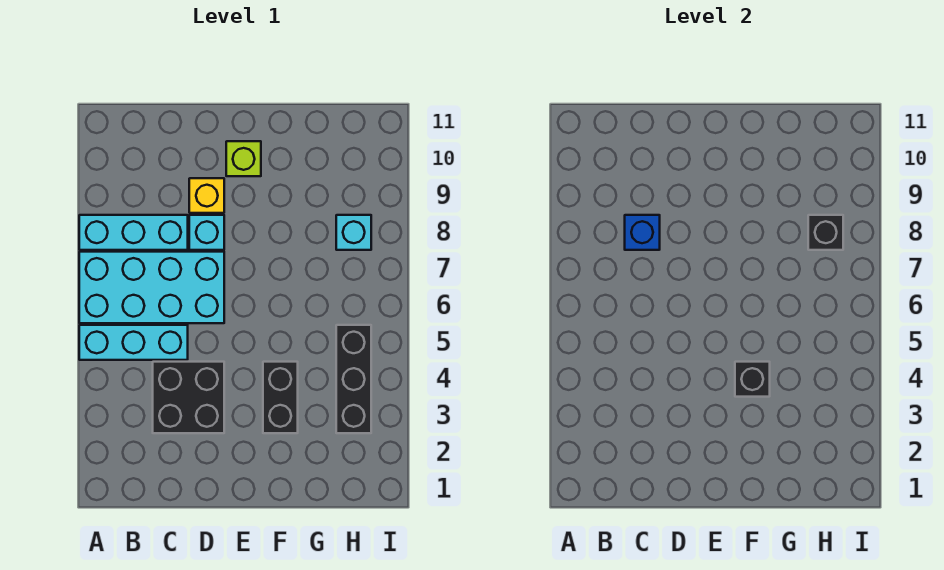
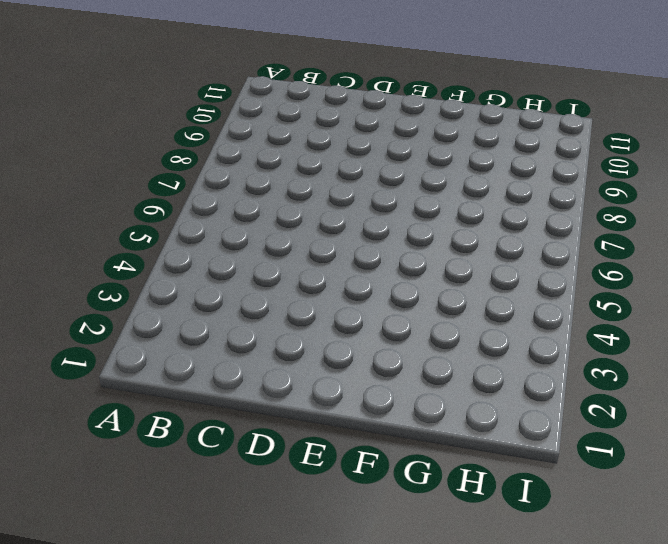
none -> cyan brick A5:C5 level 1
none -> cyan brick A6:D7 level 1
none -> cyan brick A8:C8 level 1

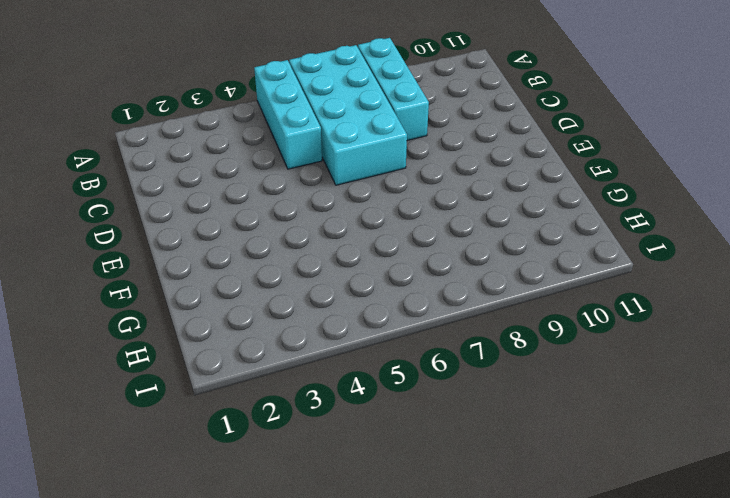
none -> black brick C3:D4 level 1
none -> cyan brick D8 level 1
none -> yellow brick D9 level 1

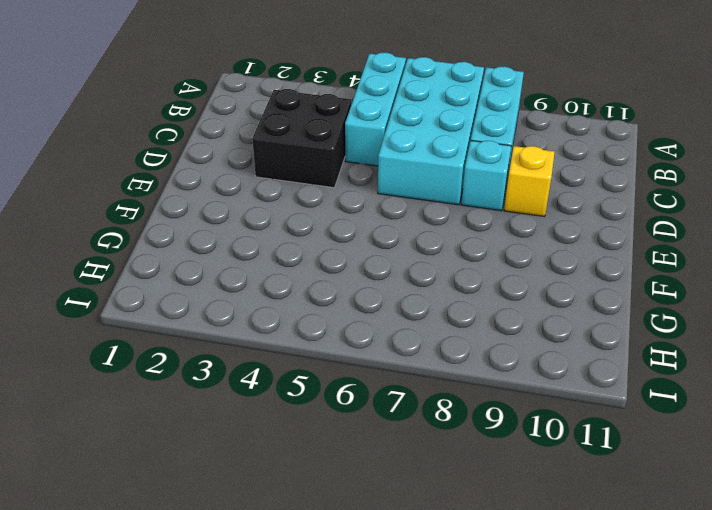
none -> lime brick E10 level 1
none -> black brick F3:F4 level 1
none -> black brick H3:H5 level 1

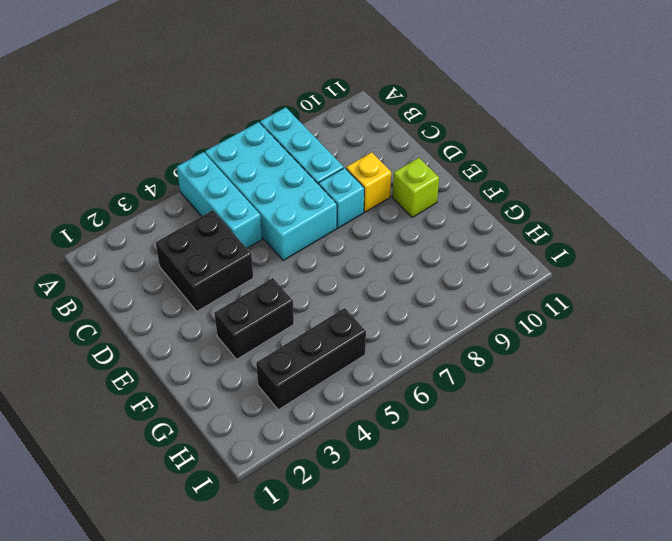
none -> cyan brick H8 level 1
none -> blue brick C8 level 2
none -> black brick F4 level 2

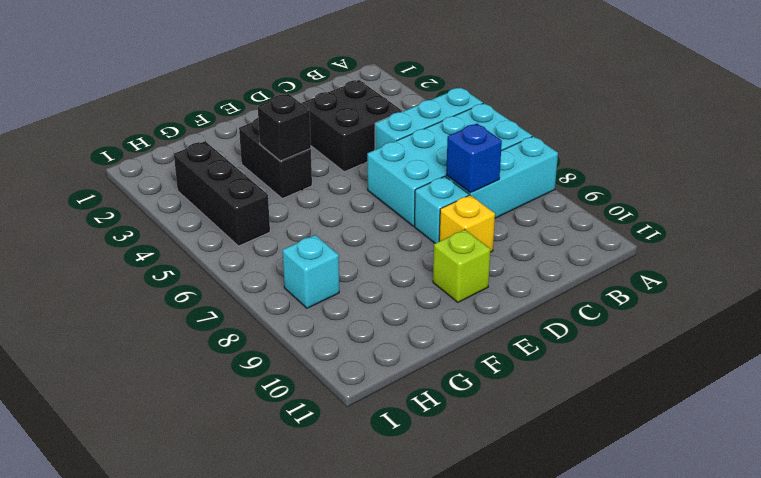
none -> black brick H8 level 2

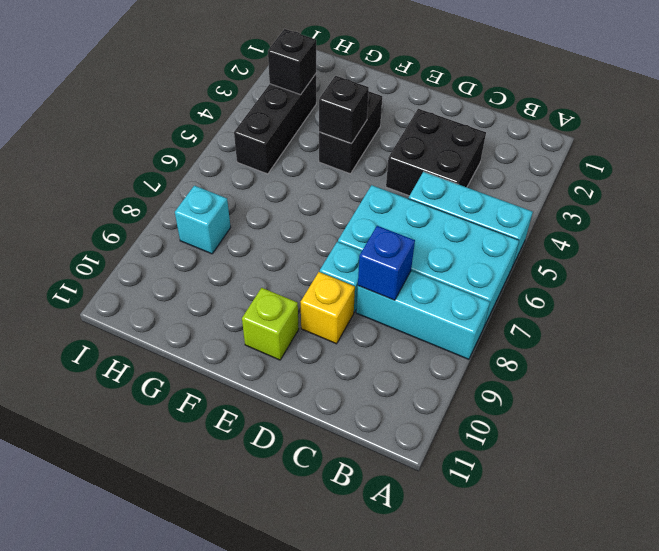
black brick H3 level 2 -> black brick H8 level 2

